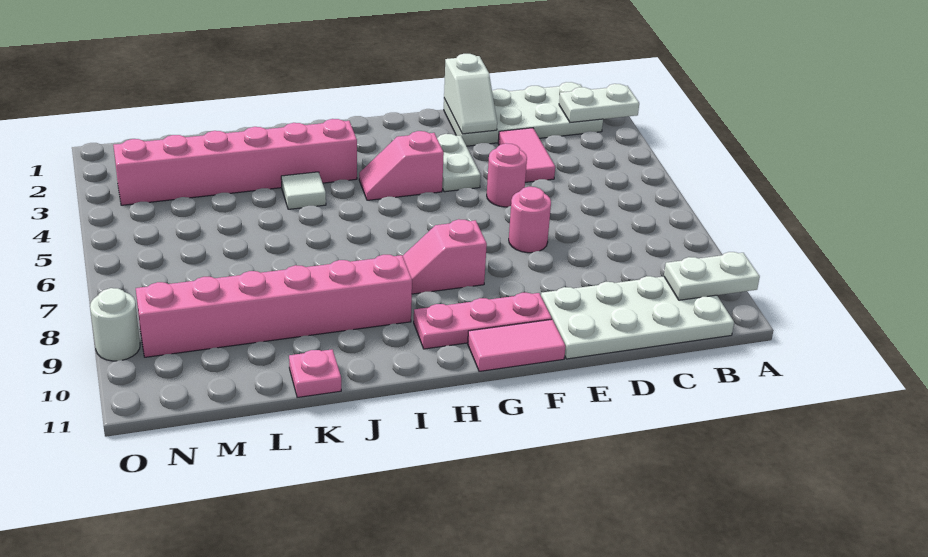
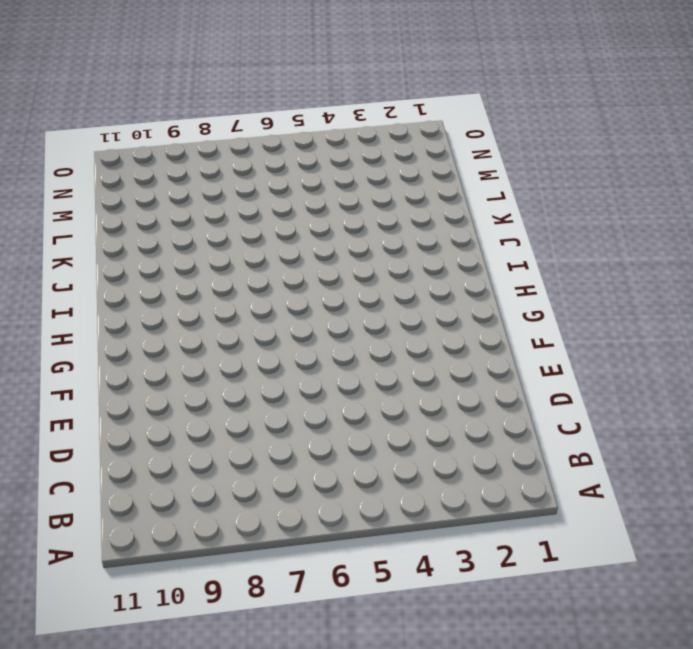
none -> white plate B1:E2 level 1
none -> white plate B10:E11 level 1
none -> pink tile D3:D4 level 1

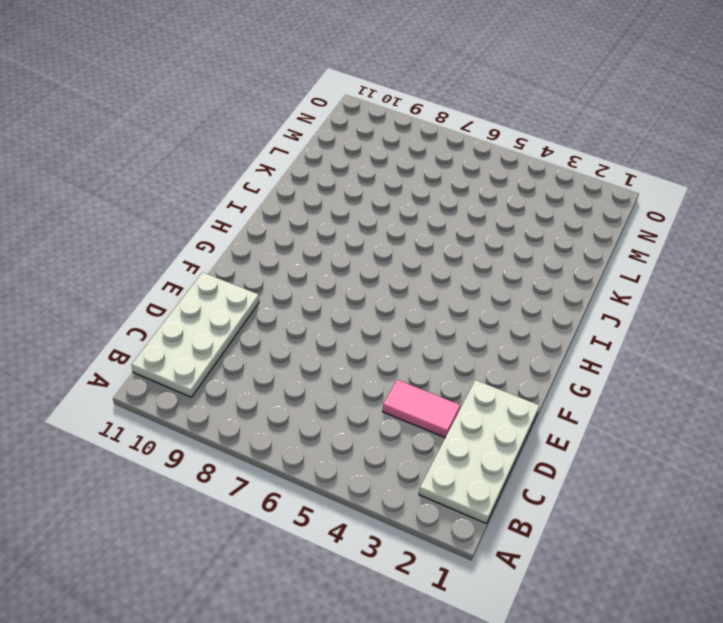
none -> pink round brick E5 level 1
none -> pink round brick E7 level 1
none -> white plate F3:F4 level 1

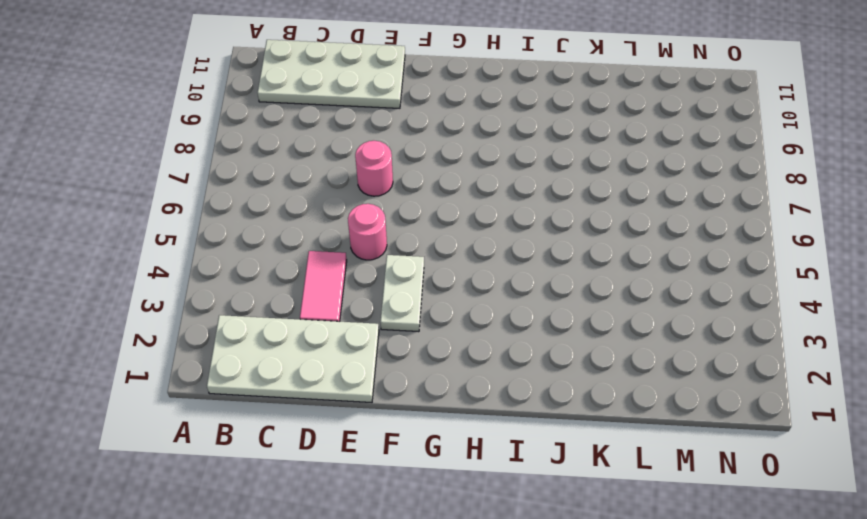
none -> pink plate F10:H10 level 1
none -> pink tile F11:G11 level 1
none -> pink slope G4:H4 level 1 top G

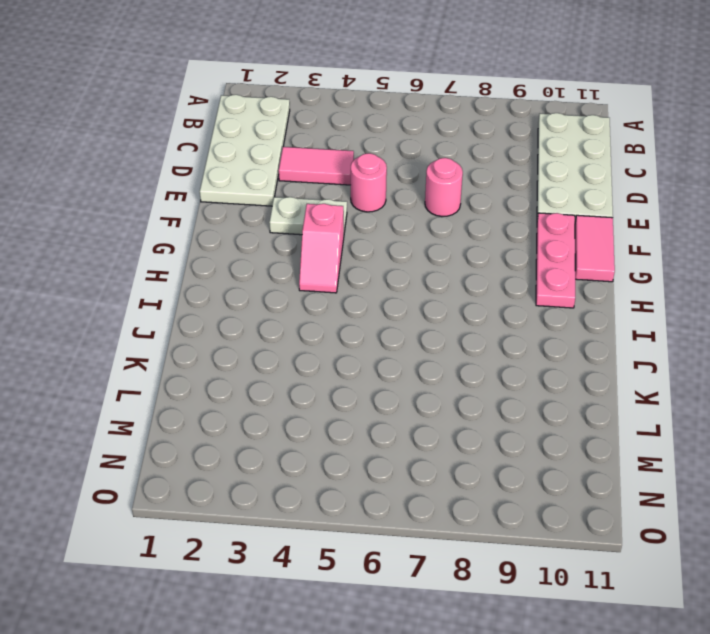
none -> pink slope G8:H8 level 1 top G
none -> pink brick I3:N3 level 1
none -> pink brick I9:N9 level 1

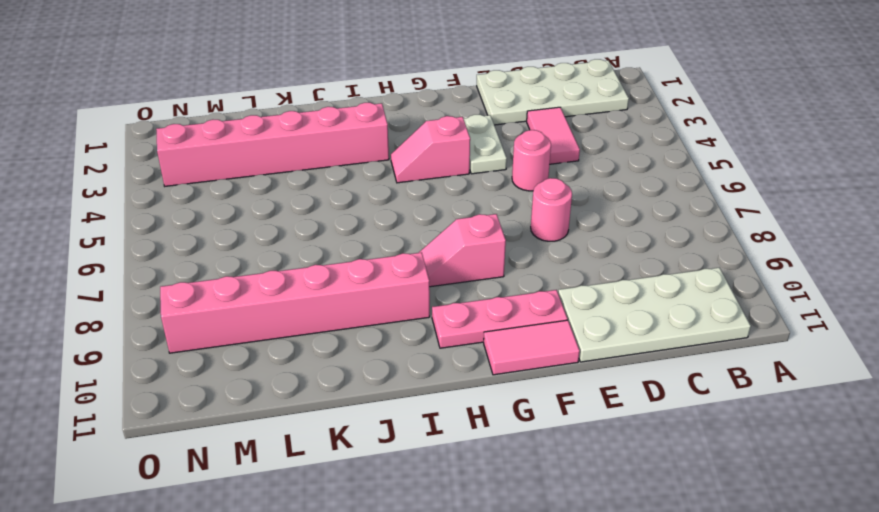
none -> white tile J4 level 1
none -> pink plate K11 level 1
none -> white round brick O9 level 1

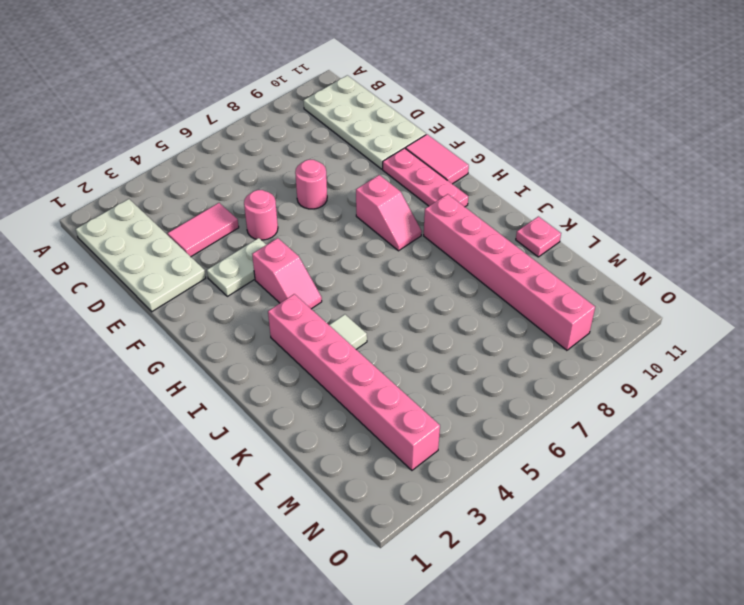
none -> white round brick O9 level 1
none -> white plate A2:B2 level 2
none -> white plate A10:B10 level 2

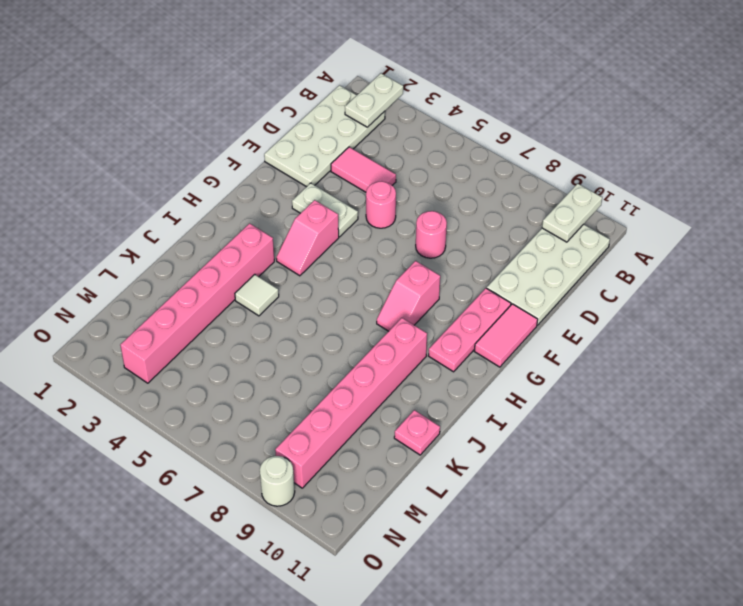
none -> white slope E1:E2 level 2 top 1

